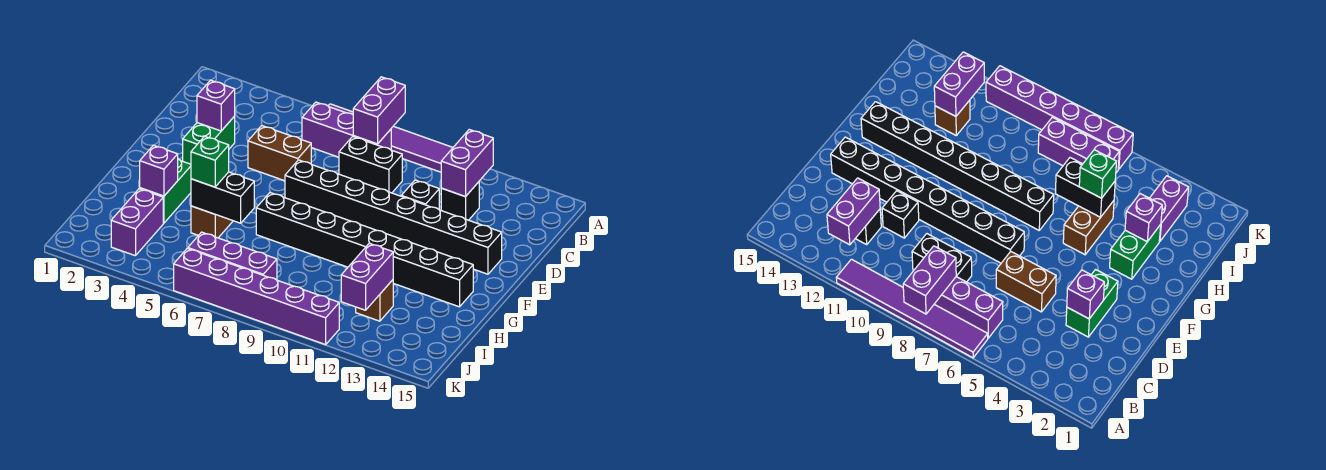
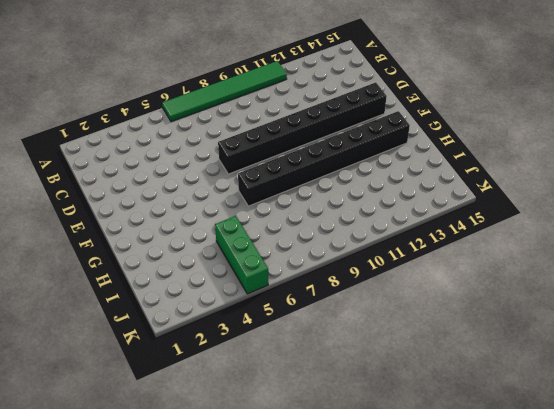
green tile A6:A11 level 1 -> purple tile A6:A11 level 1
green brick I5:K5 level 1 -> none
none -> purple brick B6:B8 level 1
none -> black brick C8:C9 level 1
none -> black brick C12 level 1

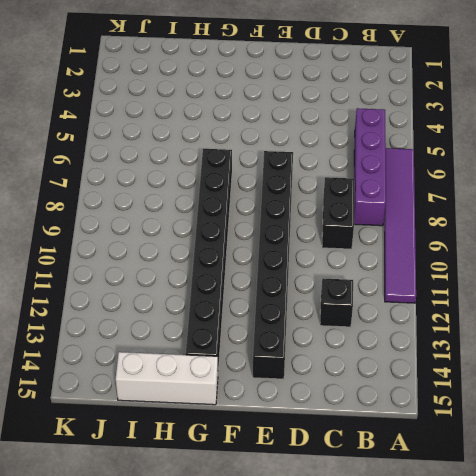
purple brick B5:B8 level 1 -> purple brick B6:B8 level 1
white brick G15:I15 level 1 -> none
none -> green brick D3:E3 level 1
none -> brown brick D5:D6 level 1
none -> black brick D11 level 1

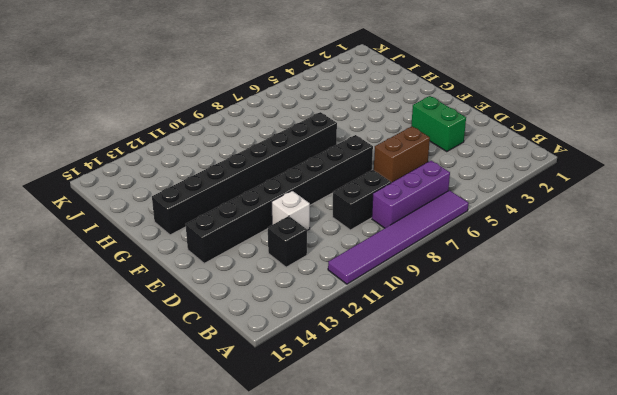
white brick D11 level 1 -> black brick D11 level 1
none -> green brick G3:H3 level 1
none -> brown brick G5:H5 level 1
none -> purple brick I3:J3 level 1

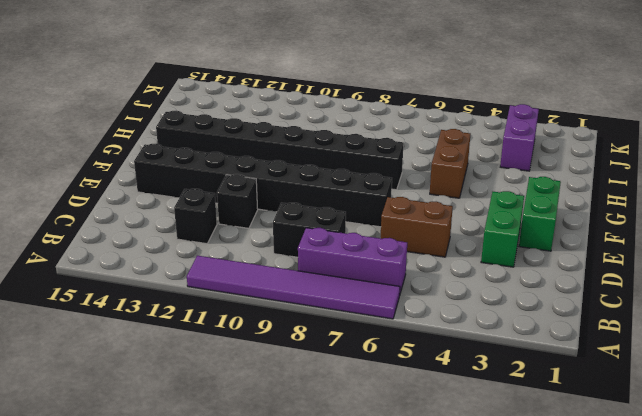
green brick E2:F2 level 1 -> green brick G3:H3 level 1
none -> brown brick I12 level 1
none -> purple brick J6:J8 level 1
none -> purple brick K6:K11 level 1

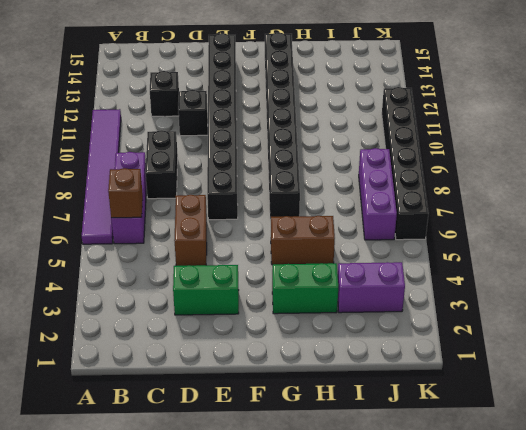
brown brick B6 level 2 -> brown brick I12 level 1
black brick K6:K11 level 1 -> purple brick K6:K11 level 1
none -> purple brick A8:B8 level 2
none -> purple brick B12:C12 level 2
none -> purple brick D3 level 2

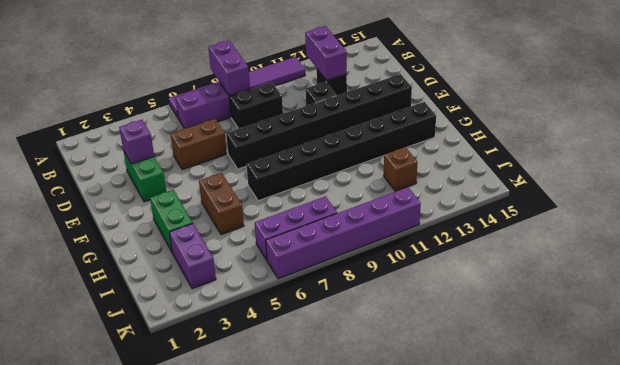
none -> purple brick H3 level 2
none -> black brick H5:H6 level 2
none -> purple brick I12:J12 level 2

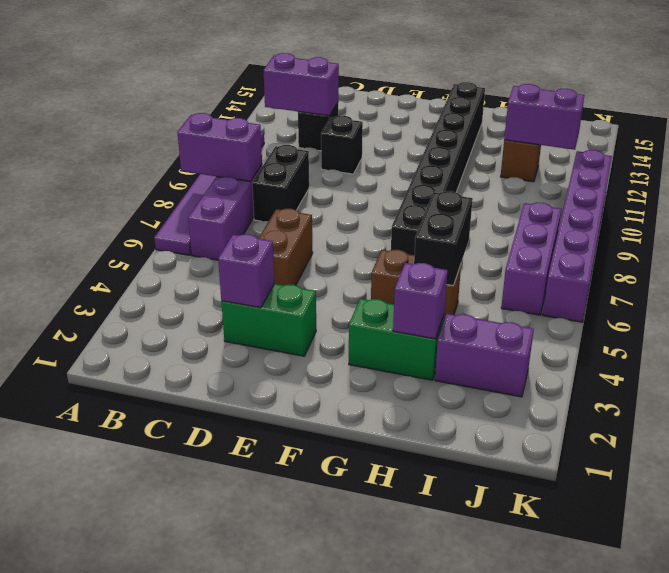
none -> black brick E7:E14 level 1
none -> green brick H5 level 3

